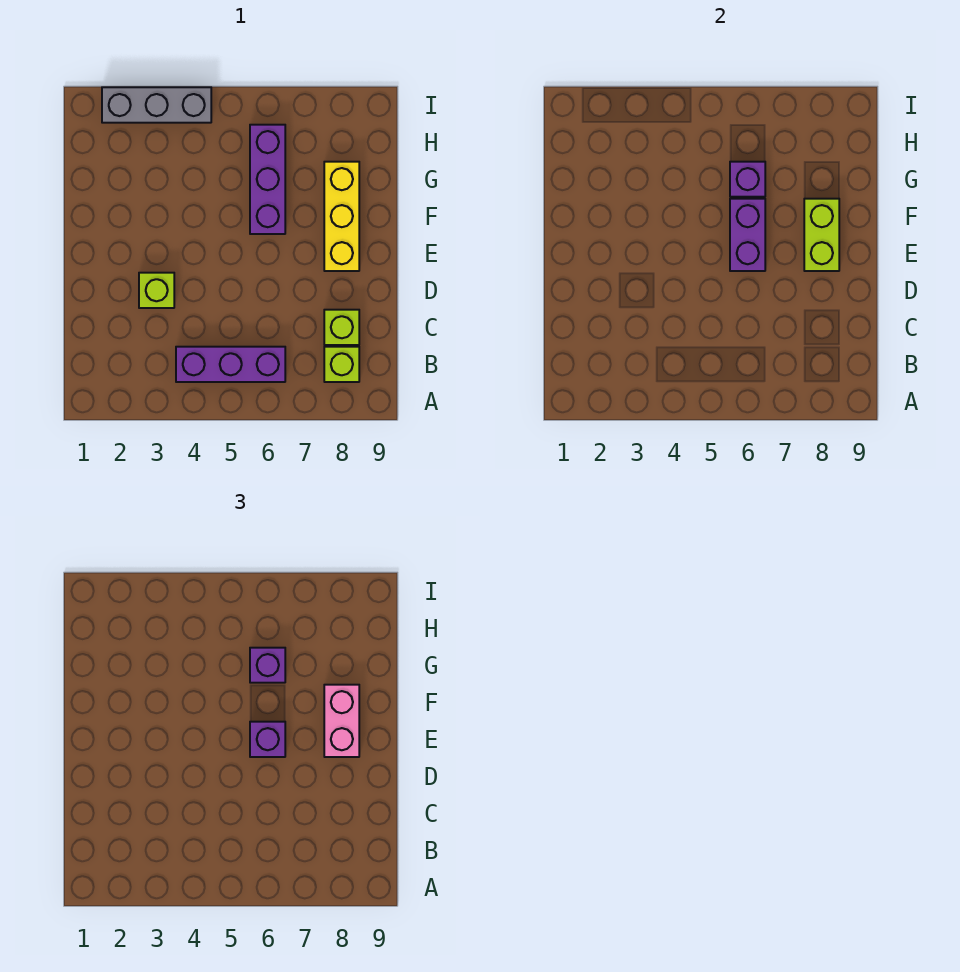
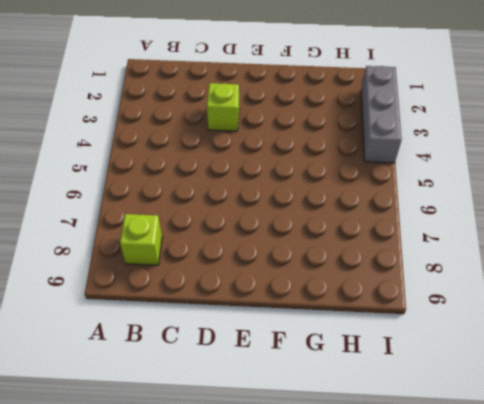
none -> purple brick B4:B6 level 1
none -> lime brick C8 level 1
none -> yellow brick E8:G8 level 1

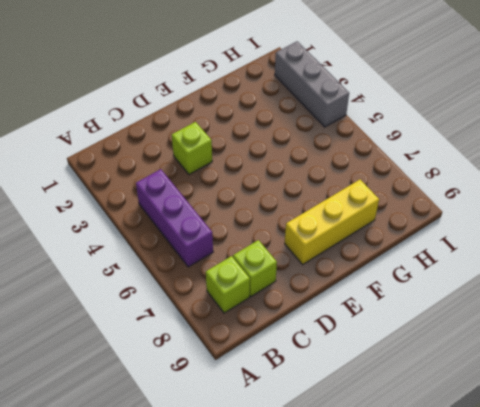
none -> purple brick F6:H6 level 1
none -> purple brick E6:F6 level 2
none -> lime brick E8:F8 level 2

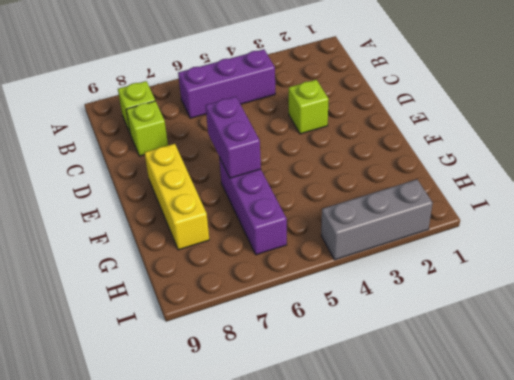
none -> lime brick E8:F8 level 2
none -> purple brick G6 level 2
none -> purple brick E6 level 3

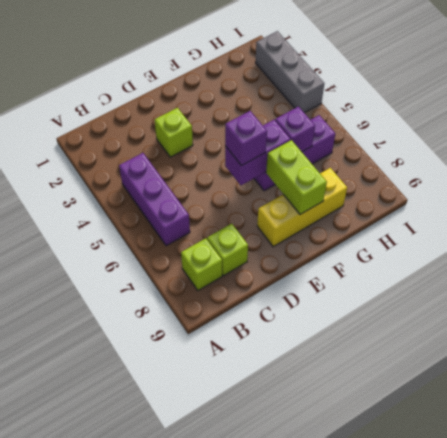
lime brick F7:F8 level 2 -> lime brick E8:F8 level 2
none -> pink brick E8:F8 level 3
none -> purple brick G6 level 3

